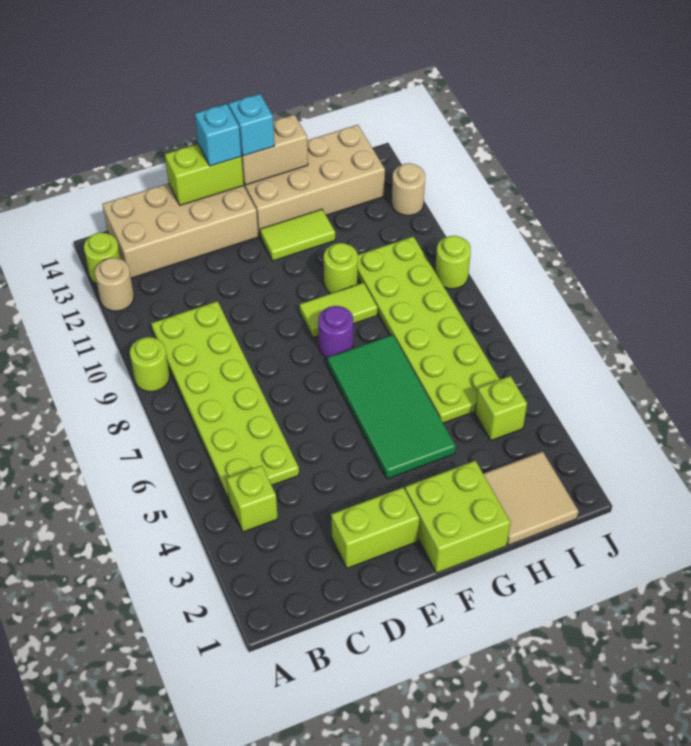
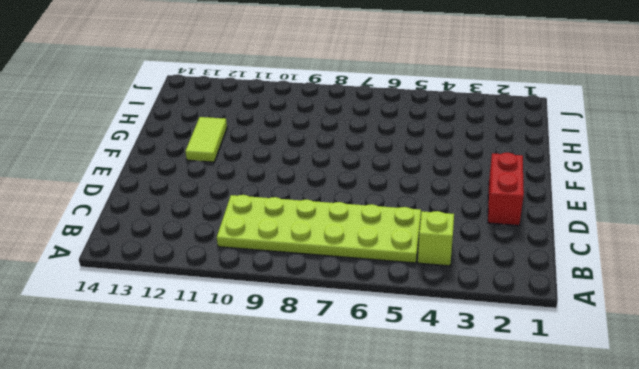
red brick D2:E2 level 1 -> lime brick D2:E2 level 1
none -> lime round brick A9 level 1
none -> tan round brick A12 level 1
none -> lime round brick A13 level 1

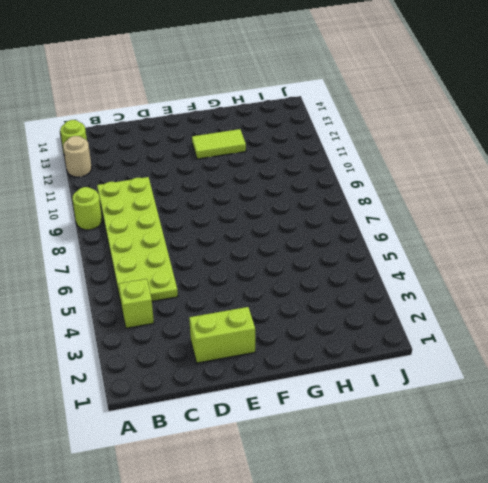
none -> tan brick B13:E14 level 1
none -> lime brick F1:G2 level 1
none -> green tile F4:G7 level 1

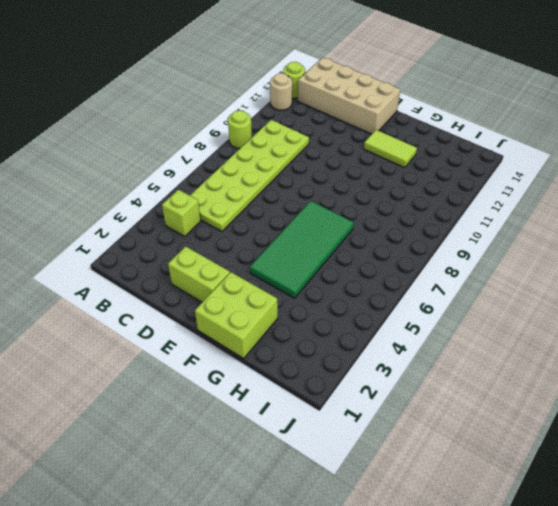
none -> purple round brick F8 level 1
none -> lime tile F9:G9 level 1
none -> tan brick F13:I14 level 1

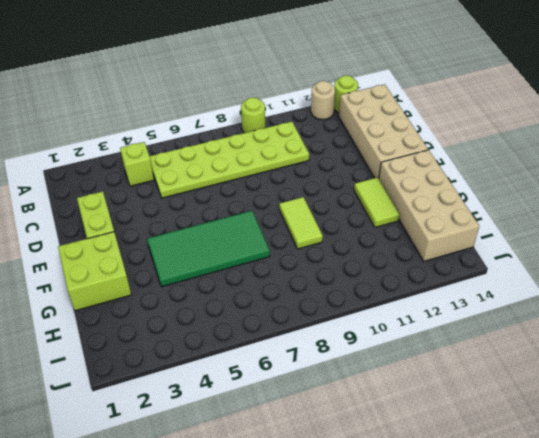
none -> purple round brick F8 level 1
none -> lime round brick G10 level 1
none -> tan tile H1:I2 level 1

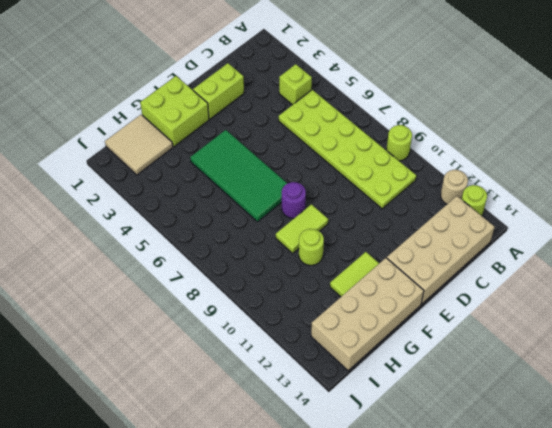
none -> lime plate H5:I10 level 1
none -> lime brick I4 level 1
none -> lime round brick J9 level 1

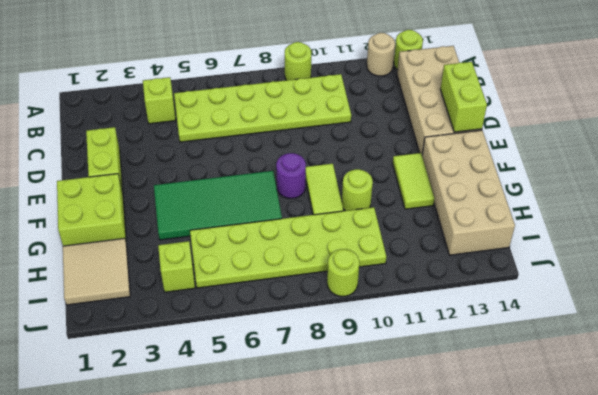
none -> tan round brick J12 level 1
none -> tan brick F14:G14 level 2
none -> cyan brick E14 level 3

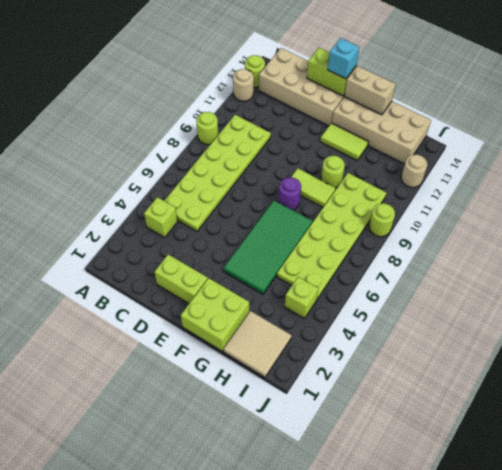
none -> cyan brick F14 level 3

